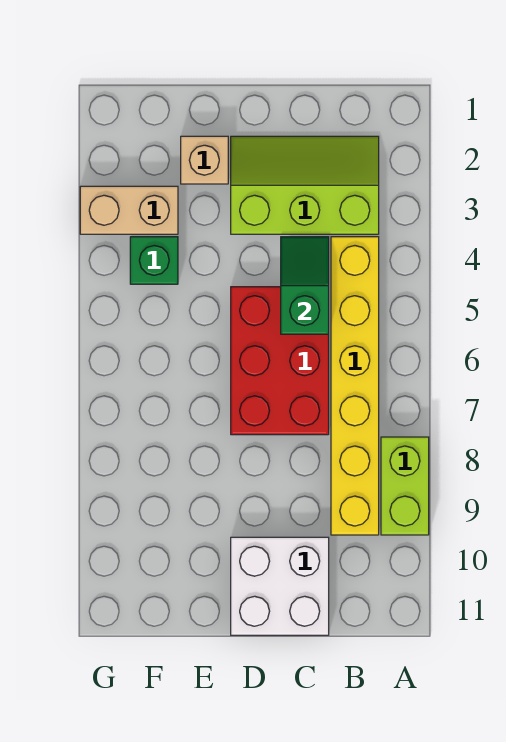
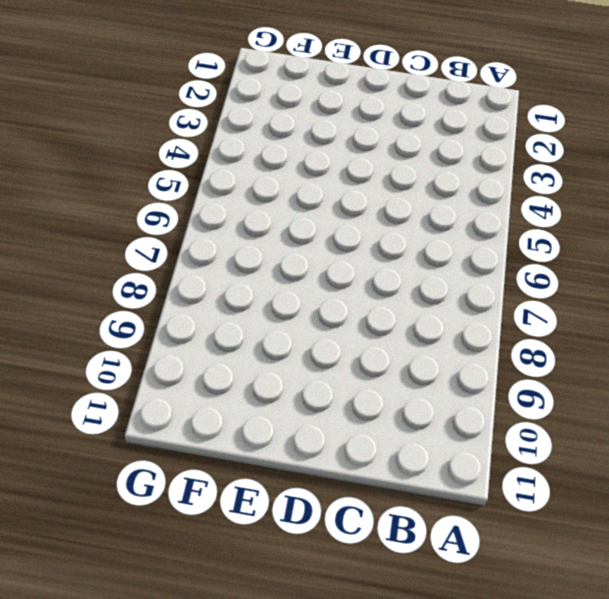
none -> lime brick A8:A9 level 1
none -> lime slope B2:D3 level 1 top 3

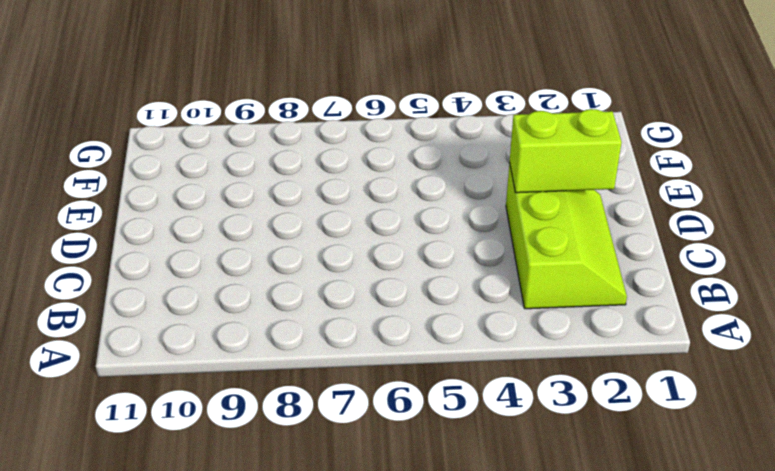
lime brick D2:D3 level 2 -> lime brick A8:A9 level 1
none -> yellow brick B4:B9 level 1
none -> red brick C5:D7 level 1

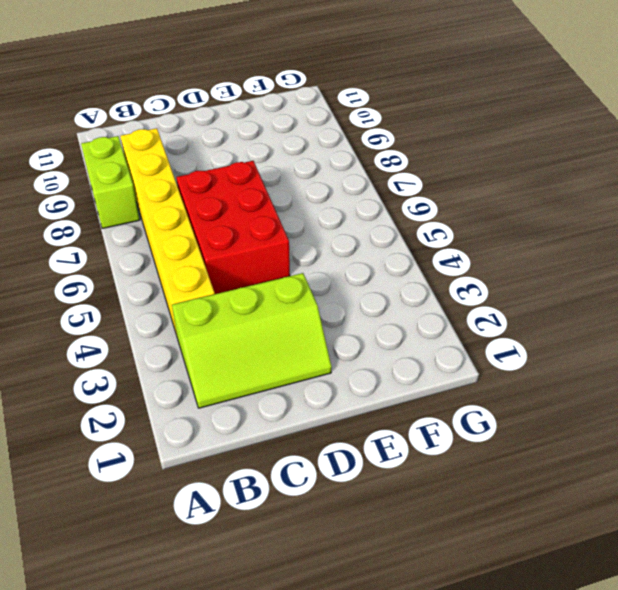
none -> white brick C10:D11 level 1
none -> tan brick E2 level 1

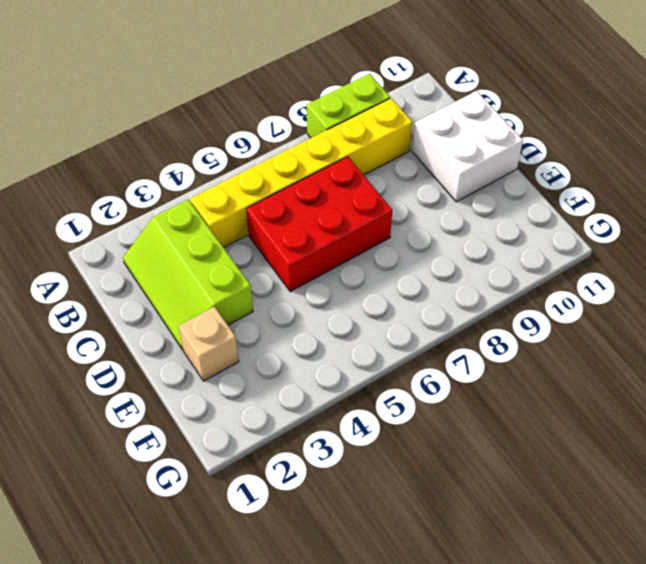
none -> tan brick F3:G3 level 1
none -> green brick F4 level 1

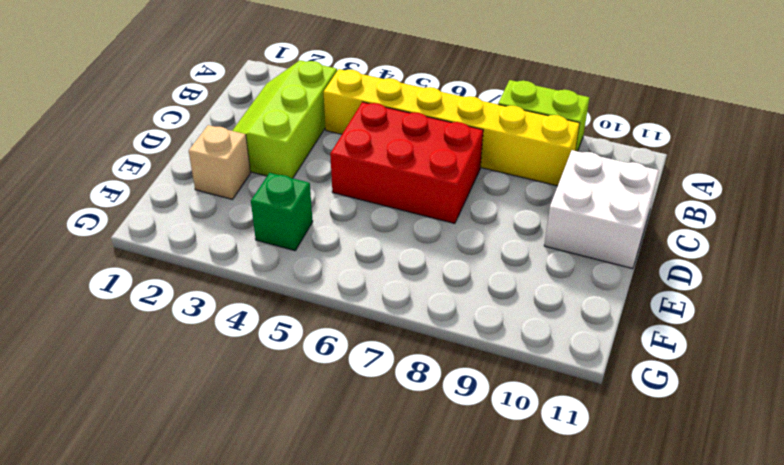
none -> tan brick F3:G3 level 1
none -> green slope C4:C5 level 2 top 5

